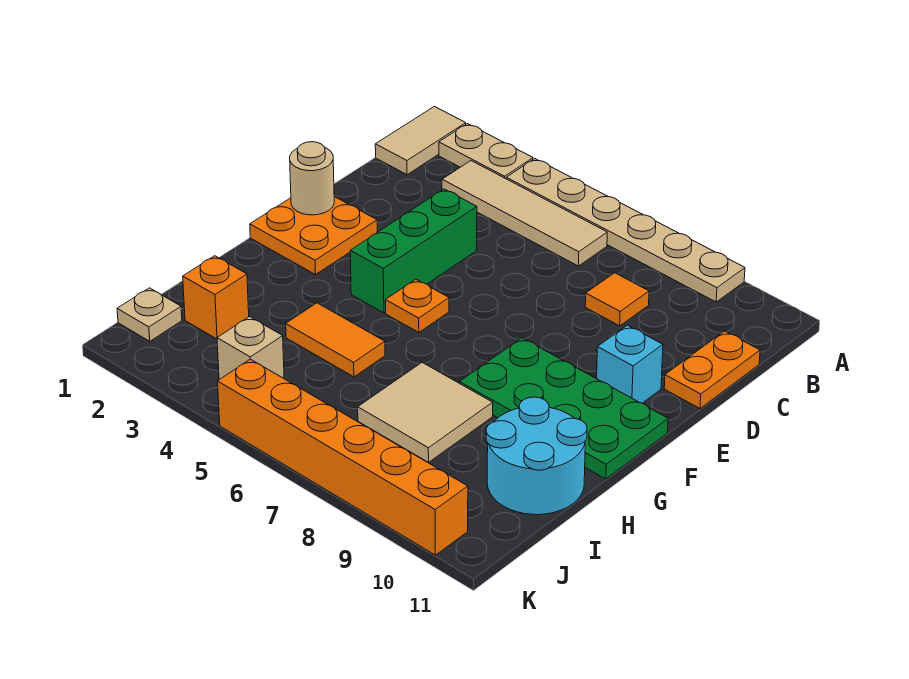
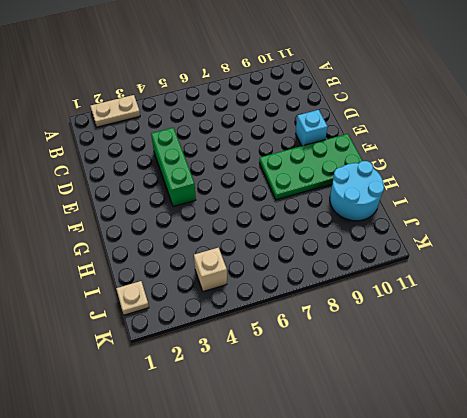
none -> tan tile A1:B1 level 1
none -> tan plate A4:A9 level 1
none -> tan tile B3:B6 level 1

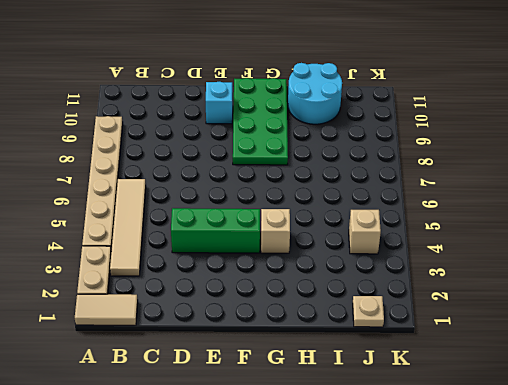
tan brick G4 level 1 -> none
none -> orange tile C8 level 1
none -> orange plate C11:D11 level 1
none -> orange plate E1:F2 level 1

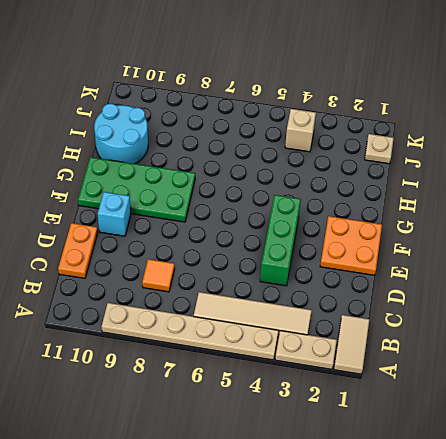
none -> orange plate F5 level 1
none -> orange tile H4:H5 level 1
none -> tan tile H7:I8 level 1

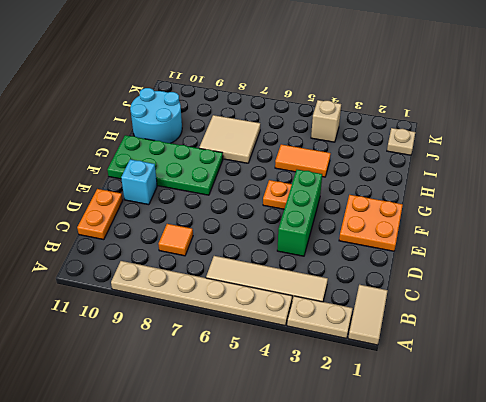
none -> orange brick I2 level 1
none -> orange brick K5:K10 level 1
none -> tan round brick E1 level 2

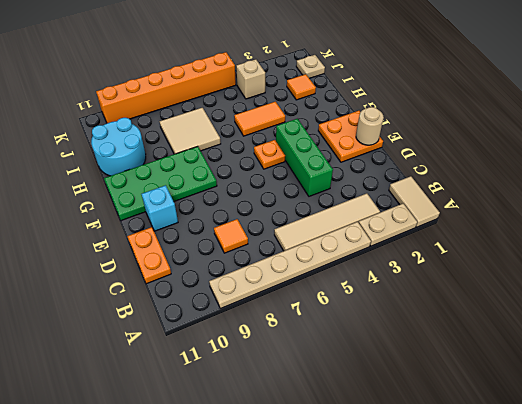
orange tile I2 level 1 -> orange brick I2 level 1

